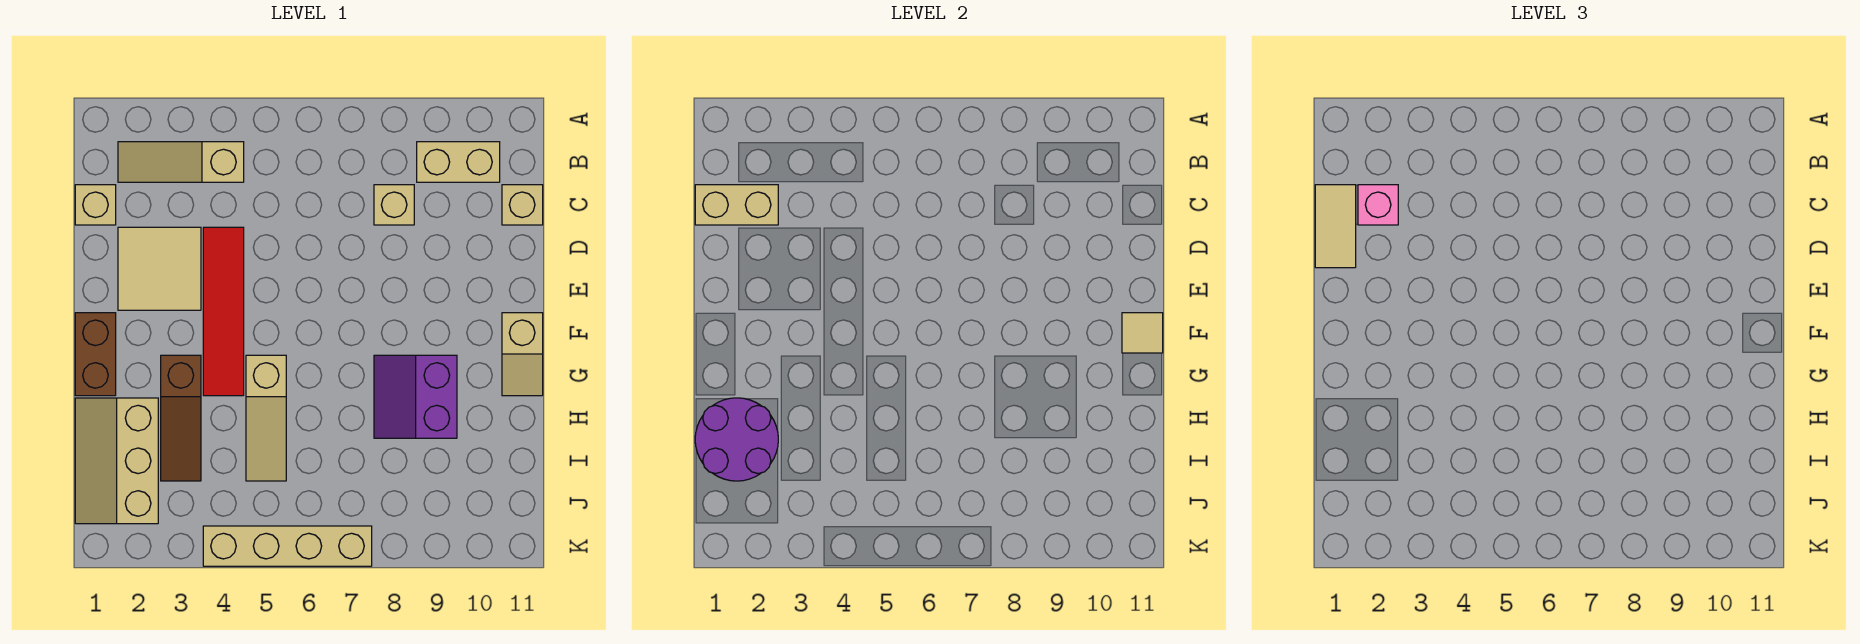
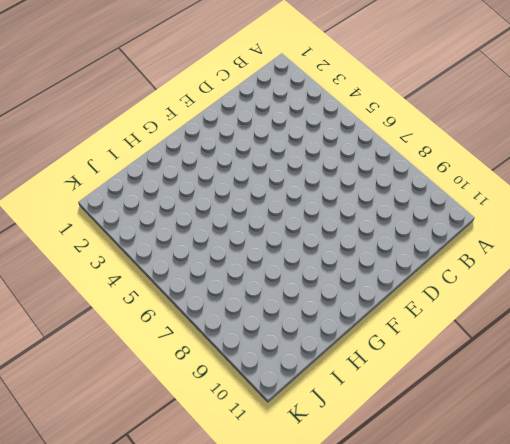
none -> tan slope B2:B4 level 1 top 4
none -> tan brick B9:B10 level 1
none -> tan brick C1 level 1

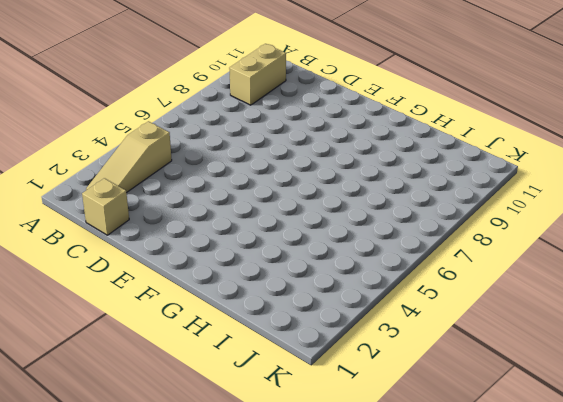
none -> tan brick C8 level 1
none -> tan brick C11 level 1
none -> tan tile D2:E3 level 1

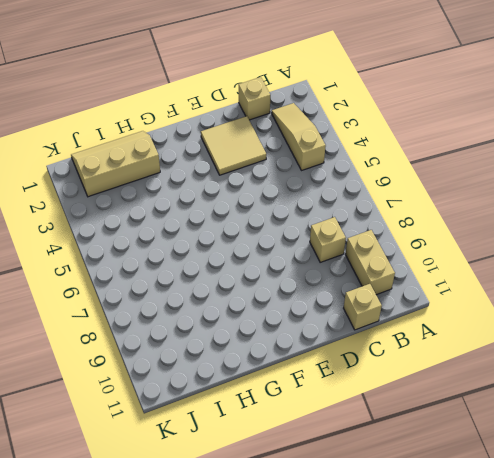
none -> red tile D4:G4 level 1
none -> brown brick F1:G1 level 1
none -> tan slope F11:G11 level 1 top F

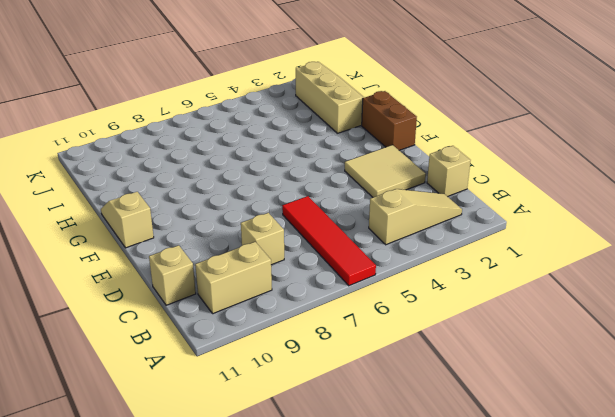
red tile A6:D6 level 1 -> red tile D4:G4 level 1
none -> brown slope G3:I3 level 1 top G
none -> tan slope G5:I5 level 1 top G
none -> purple slope G8:H9 level 1 top 9

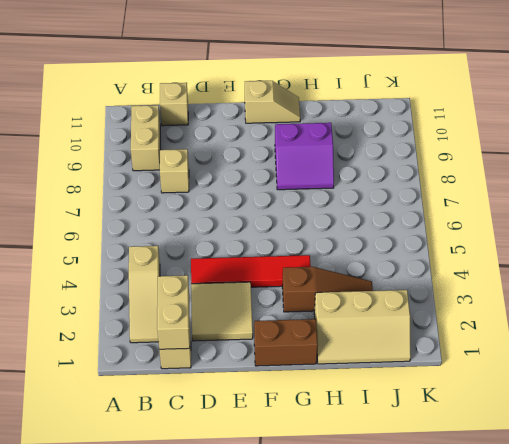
none -> tan slope G5:I5 level 1 top G
none -> tan brick K4:K7 level 1
none -> tan tile F11 level 2

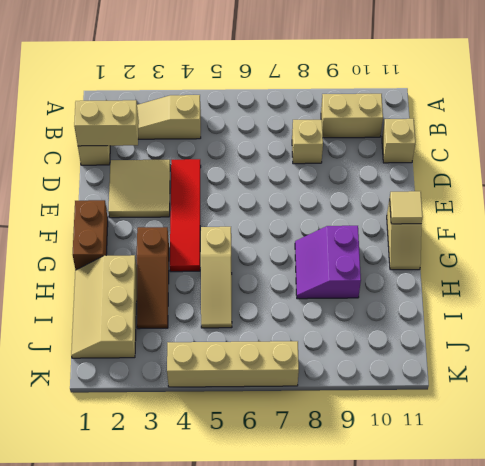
none -> purple round brick H1:I2 level 2
none -> tan tile C1:D1 level 3
none -> pink brick C2 level 3

